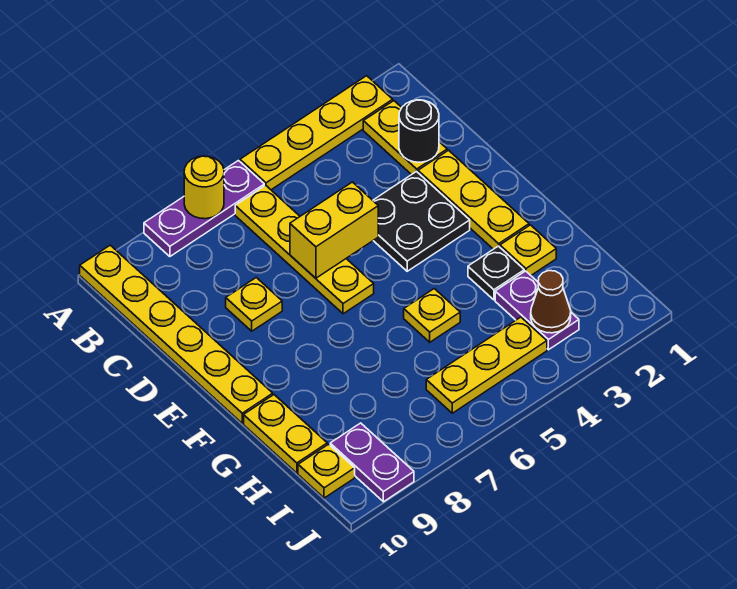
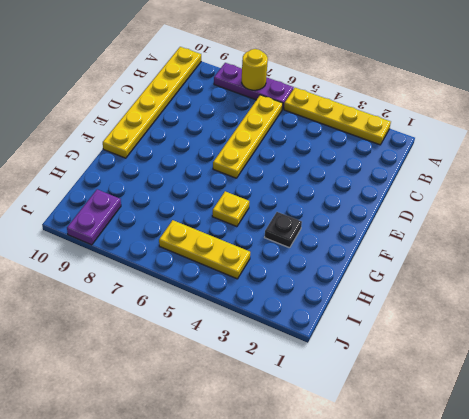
none -> yellow plate B2:C2 level 1
none -> yellow plate D2:F2 level 1
none -> black plate D3:E4 level 1

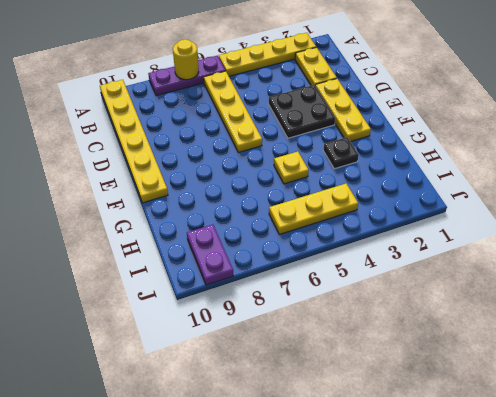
none -> yellow plate D8 level 1
none -> yellow plate G2 level 1
none -> yellow plate G10:H10 level 1

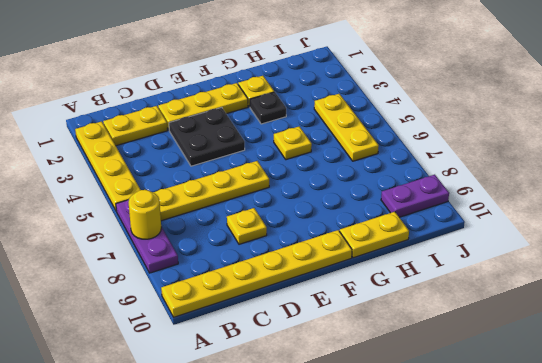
none -> purple plate H3:I3 level 1
none -> yellow plate I10 level 1
none -> black round brick C2 level 2

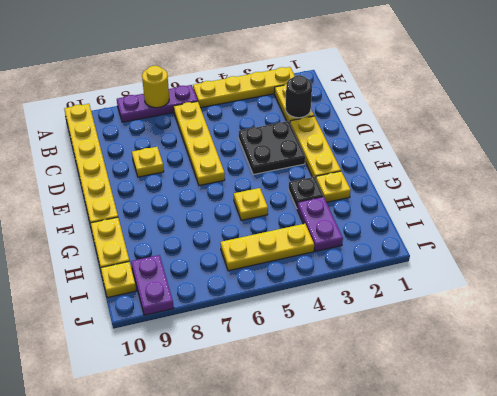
none -> yellow brick D5:D6 level 2
none -> brown cone I3 level 2

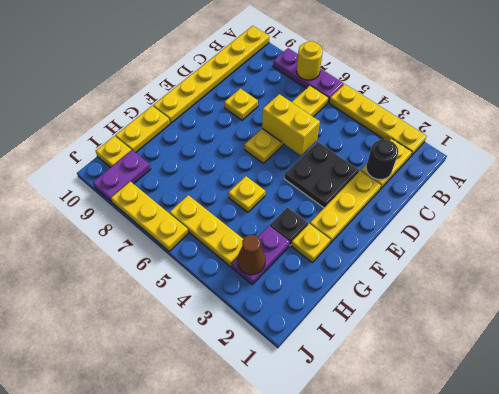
yellow plate J6:J8 level 1 -> none

